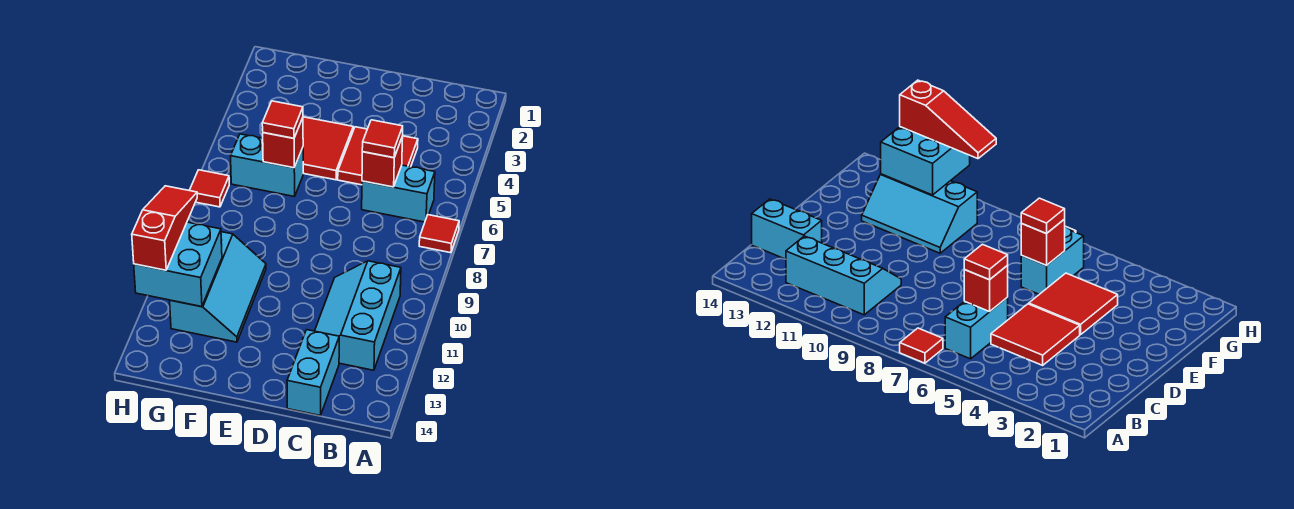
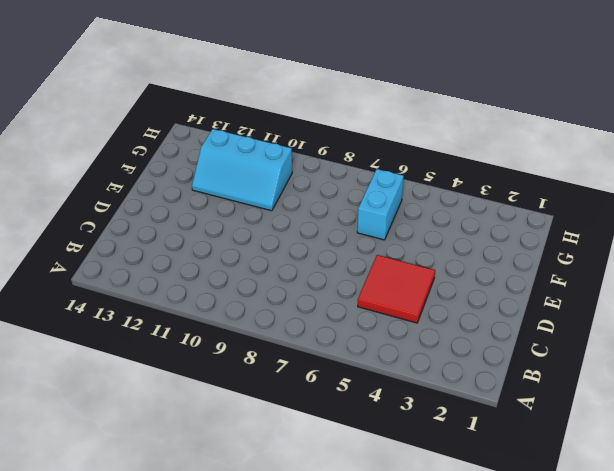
none -> red tile A7 level 1
none -> cyan brick B6:C6 level 1
none -> cyan slope B10:C12 level 1 top B

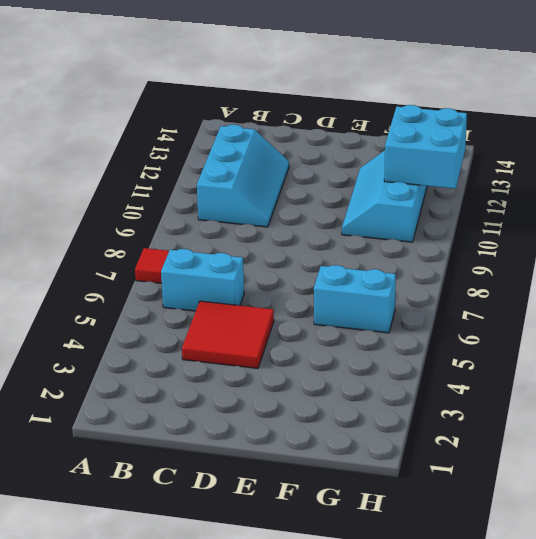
none -> cyan brick C13:C14 level 1
none -> red tile E4:F5 level 1
none -> red tile H7 level 1

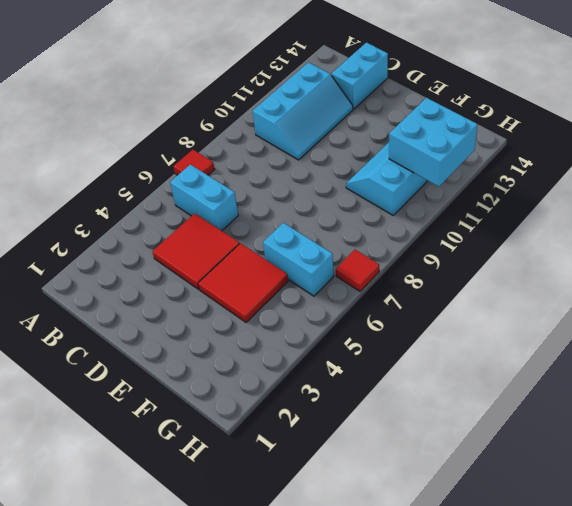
none -> red brick C6 level 2
none -> red brick F6 level 2
none -> red tile C6 level 3

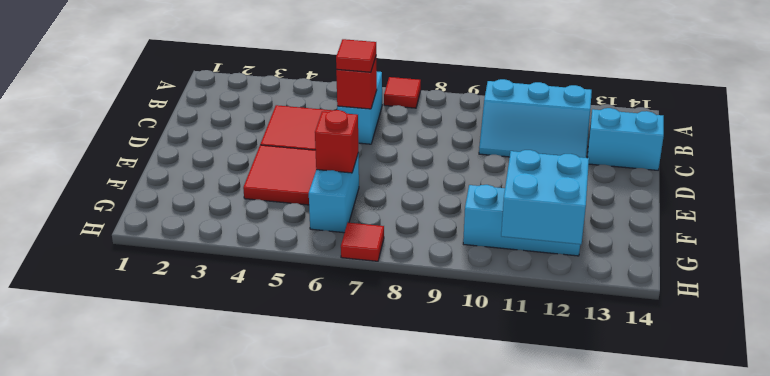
none -> red tile F6 level 3
none -> red slope H10:H12 level 3 top 12

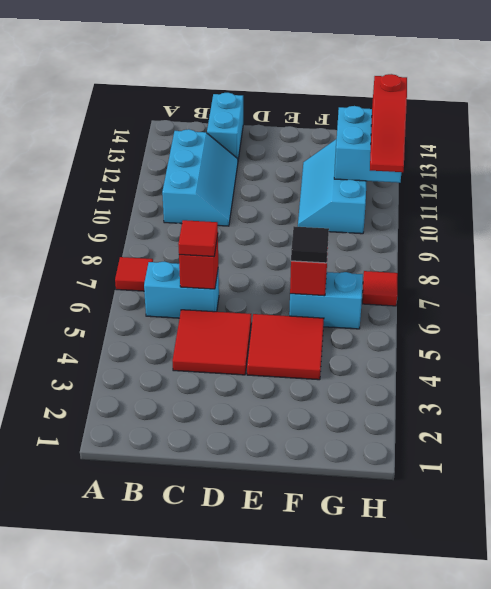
black tile F6 level 3 -> red tile F6 level 3

